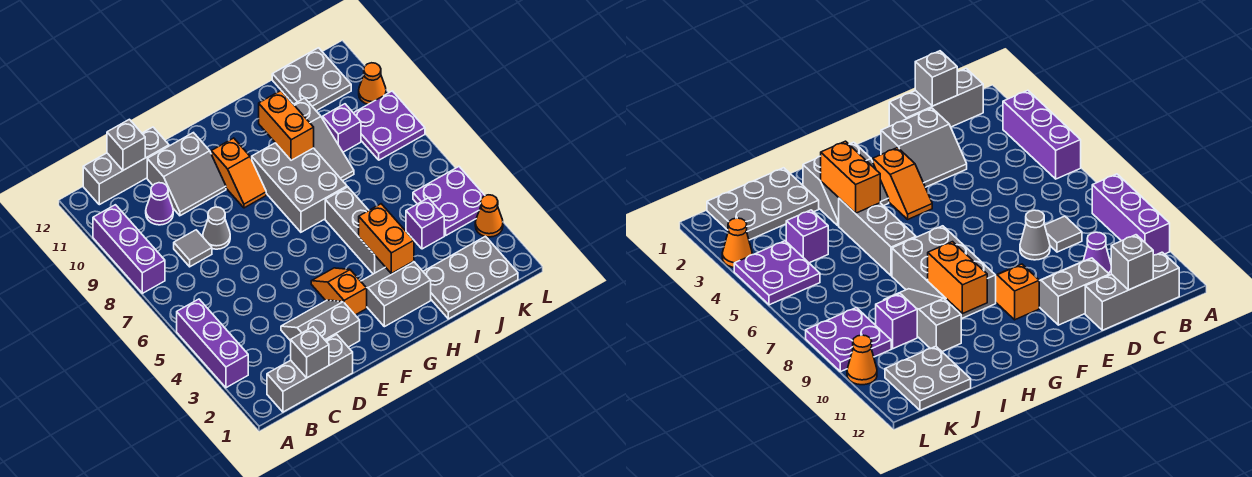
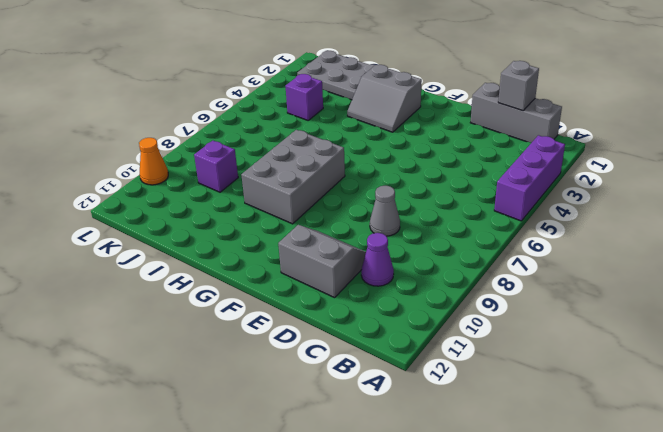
none -> purple brick A8:A10 level 1
none -> grey brick B12:D12 level 1
none -> grey tile C8 level 1

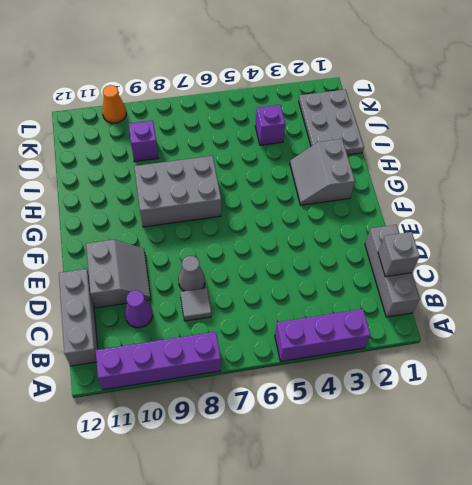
purple brick A8:A11 level 1 -> purple brick A8:A10 level 1
none -> grey slope D2:E3 level 1 top 2
none -> orange slope F3:F4 level 1 top 3
none -> orange slope F9:F10 level 1 top 10

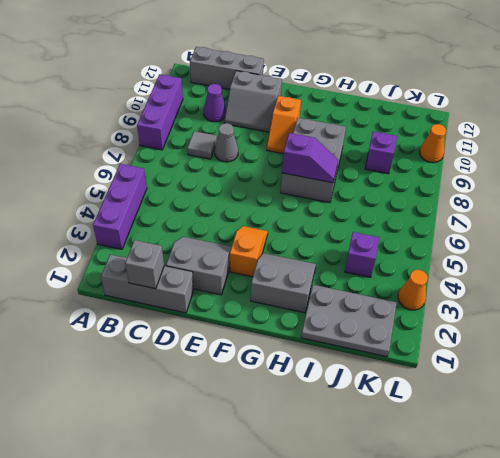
purple slope G7:H7 level 2 top G -> none
none -> grey brick H4:H6 level 1
none -> grey slope I8:I10 level 1 top 10
none -> grey plate J11:K12 level 1

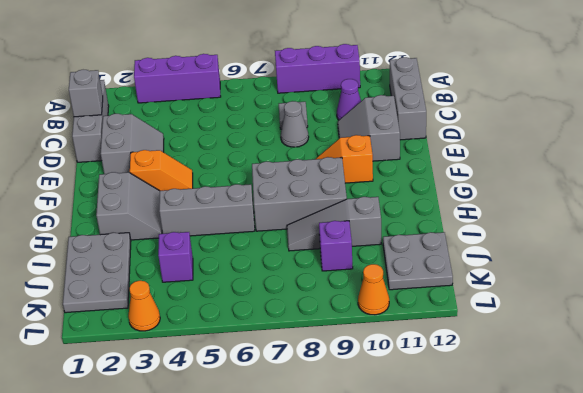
none -> purple plate K4:L5 level 1
none -> purple plate K8:L9 level 1
none -> grey brick C12 level 2

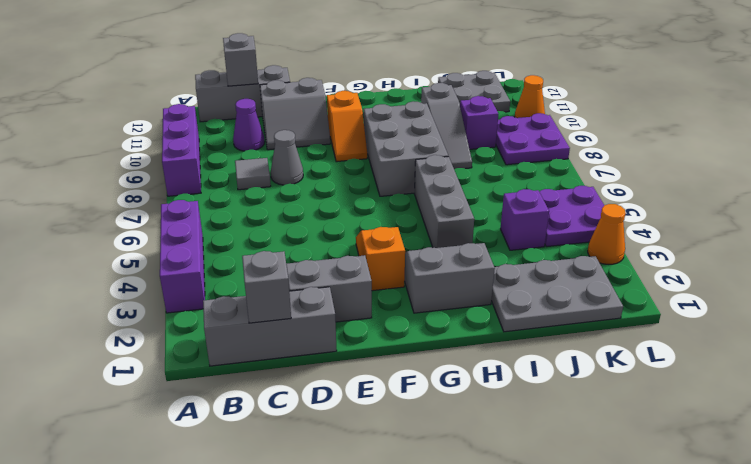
none -> orange brick H3:H4 level 2
none -> orange brick H9:H10 level 2

